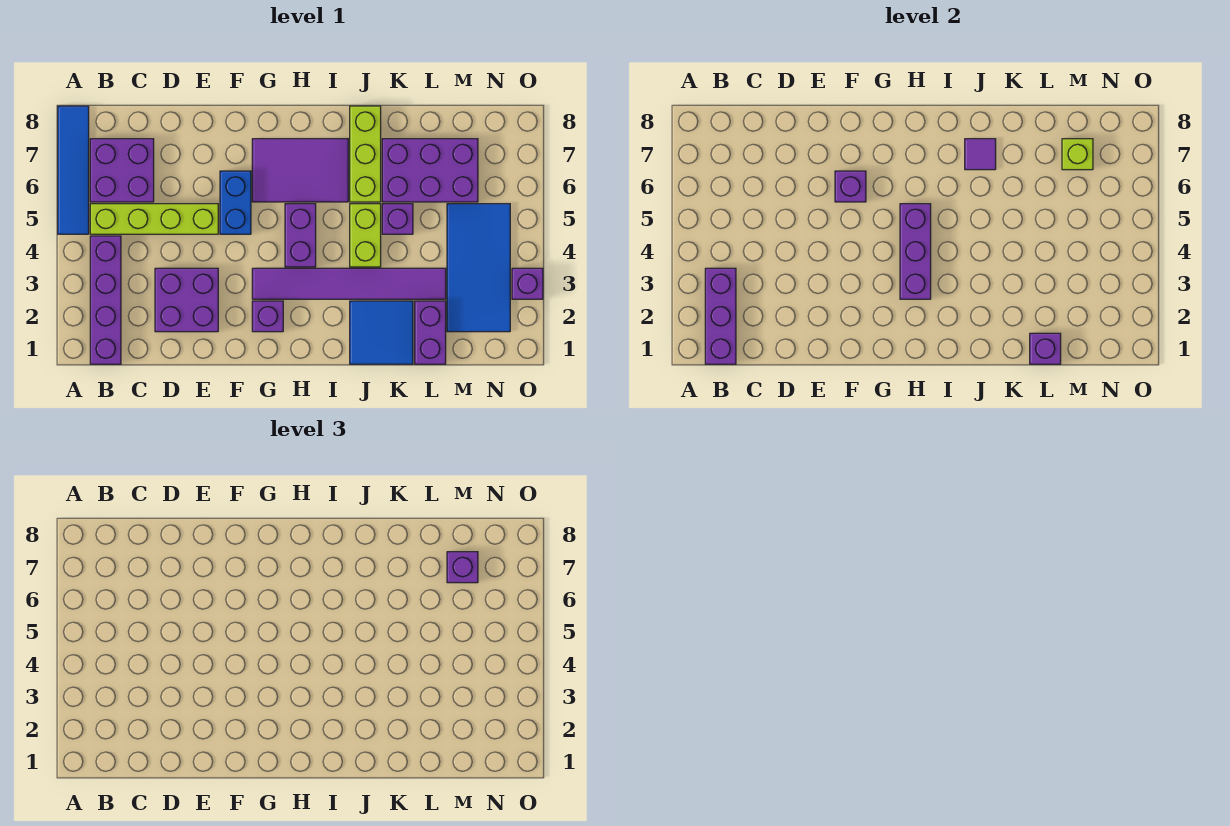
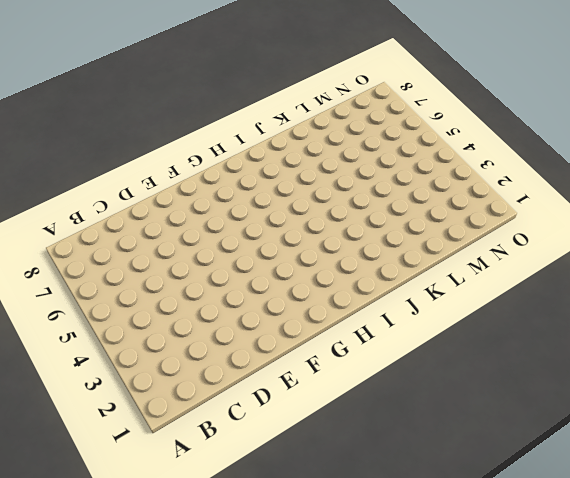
none -> blue tile A5:A8 level 1
none -> purple brick B1:B4 level 1
none -> lime brick B5:E5 level 1

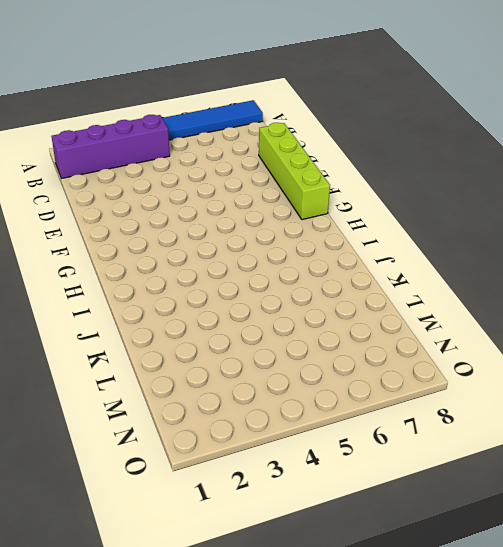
lime brick D8:G8 level 1 -> lime brick B5:E5 level 1
none -> purple brick B6:C7 level 1
none -> purple brick D2:E3 level 1
none -> blue brick F5:F6 level 1

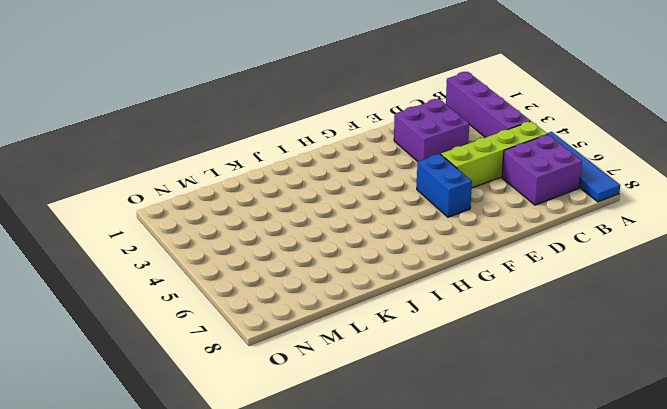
none -> purple brick G2 level 1
none -> purple tile G3:L3 level 1
none -> purple tile G6:I7 level 1

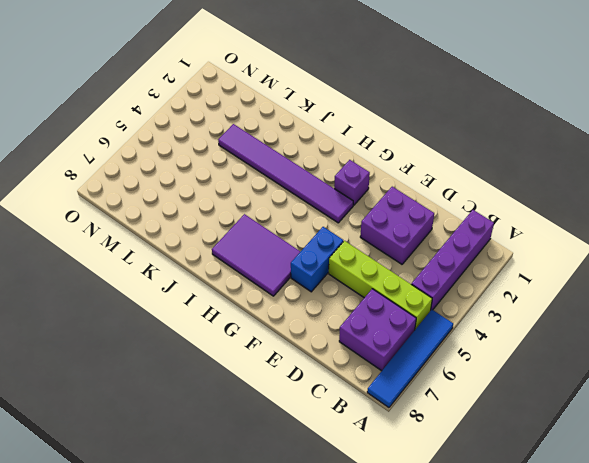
none -> purple brick H4:H5 level 1
none -> blue tile J1:K2 level 1
none -> lime brick J4:J5 level 1

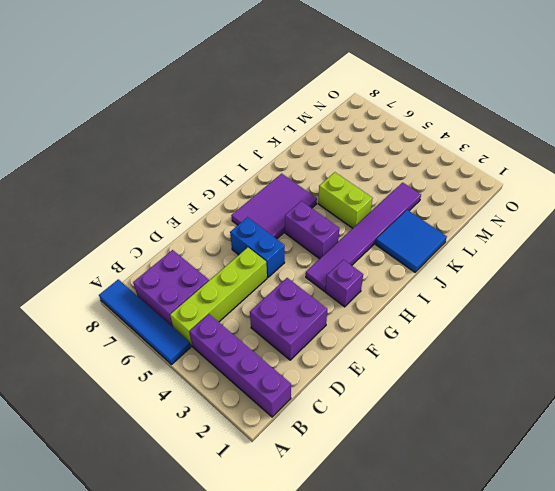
none -> lime brick J6:J8 level 1
none -> purple brick K5 level 1
none -> purple brick K6:M7 level 1

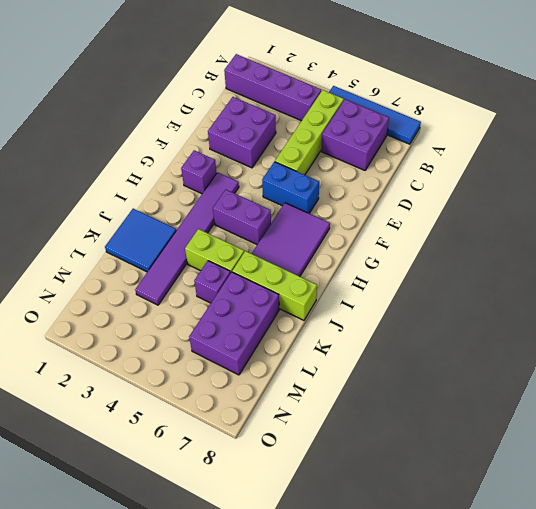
none -> purple brick L1:L2 level 1
none -> blue tile M2:N5 level 1
none -> purple brick O3 level 1

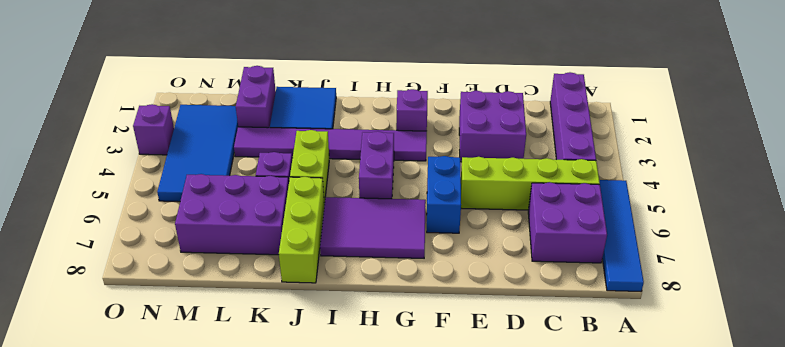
none -> purple brick B1:B3 level 2
none -> purple brick F6 level 2
none -> purple brick H3:H5 level 2

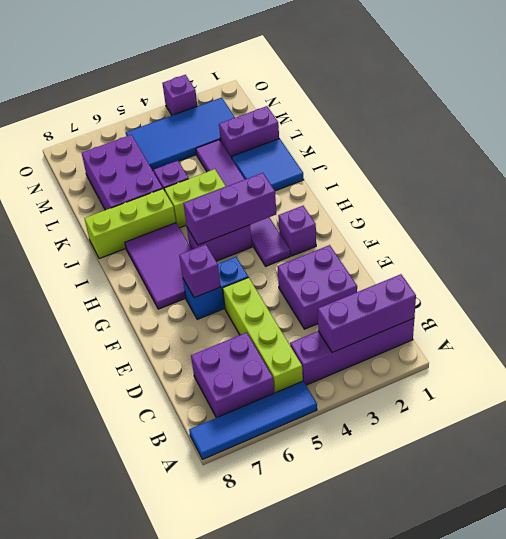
none -> purple tile J7 level 2
none -> purple brick L1 level 2
none -> lime brick M7 level 2

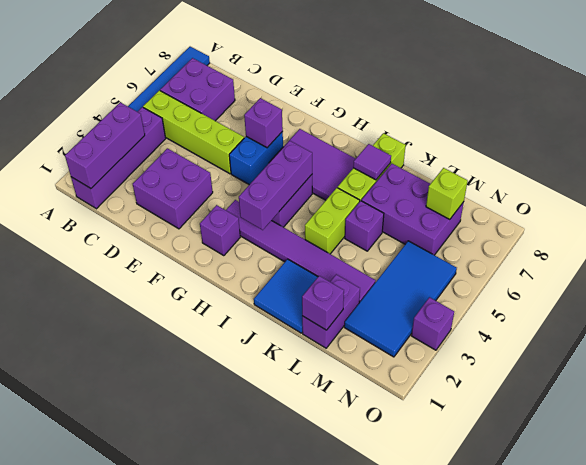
none -> purple brick M7 level 3

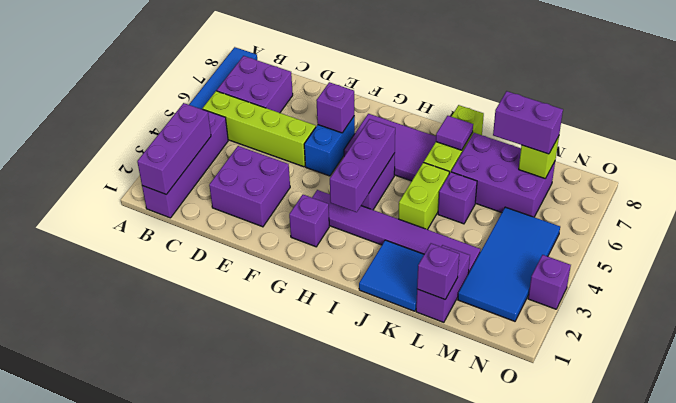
purple brick L7:M7 level 3 -> purple brick M7 level 3

